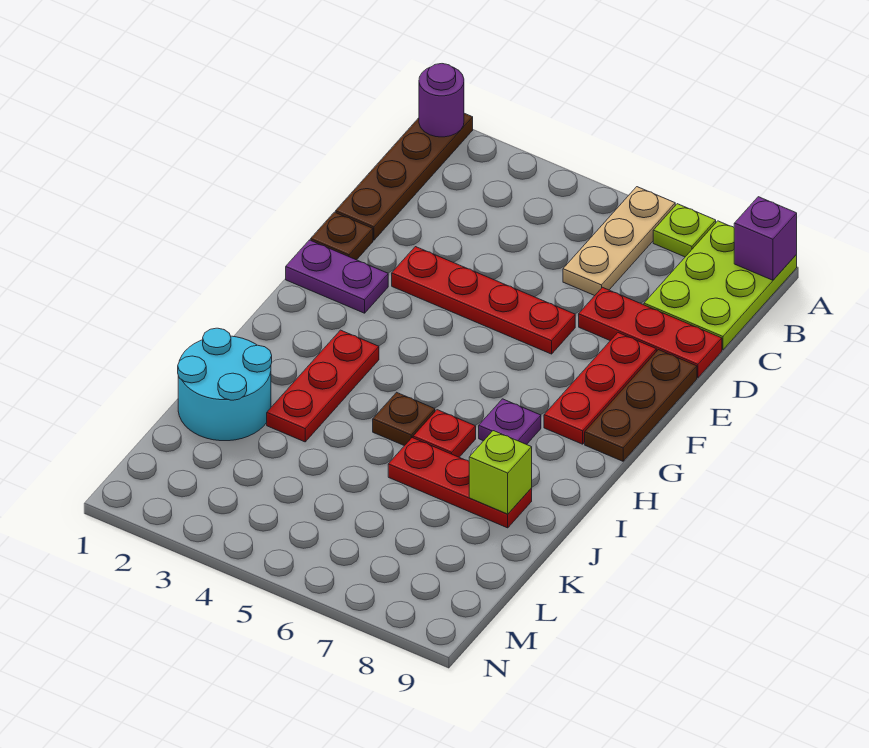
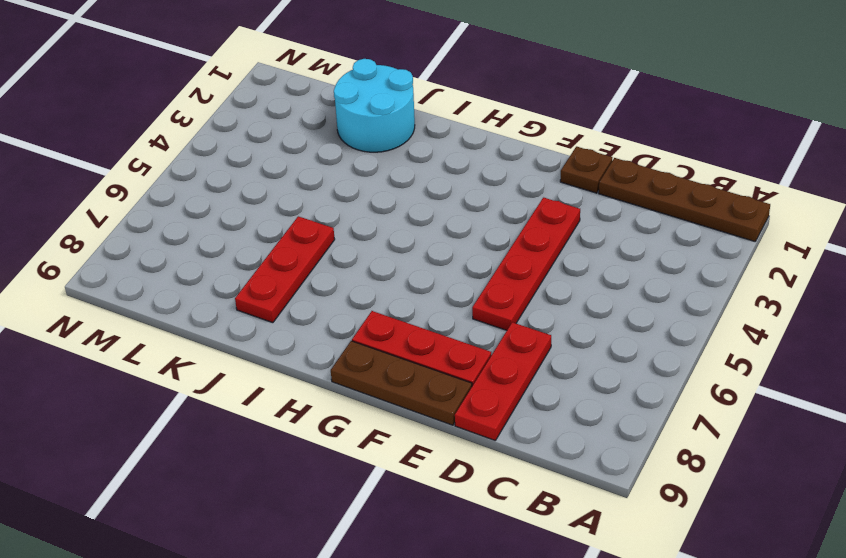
none -> tan plate A6:C6 level 1
none -> lime plate A7 level 1
none -> lime plate A8:C9 level 1

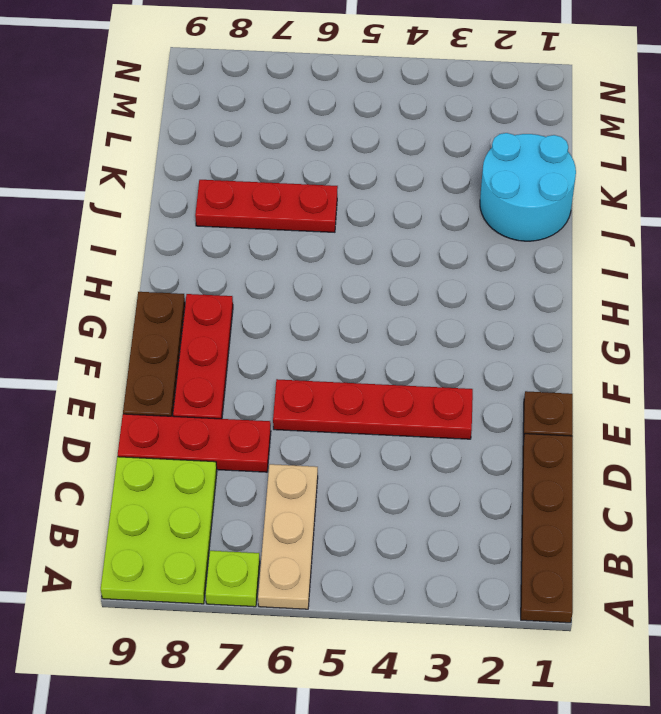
none -> purple plate F1:F2 level 1
none -> red plate H3:J3 level 1
none -> purple plate H7 level 1

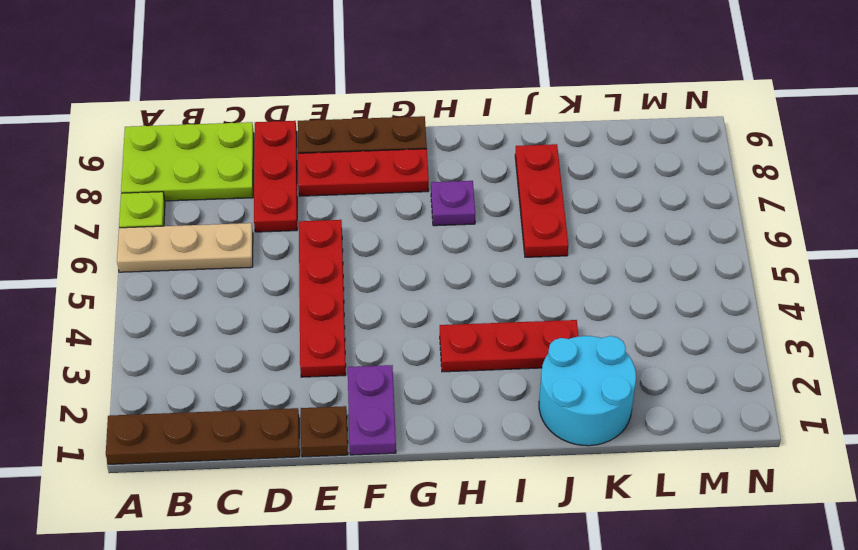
none -> brown plate I5 level 1
none -> red plate I6 level 1
none -> purple round brick A1 level 2

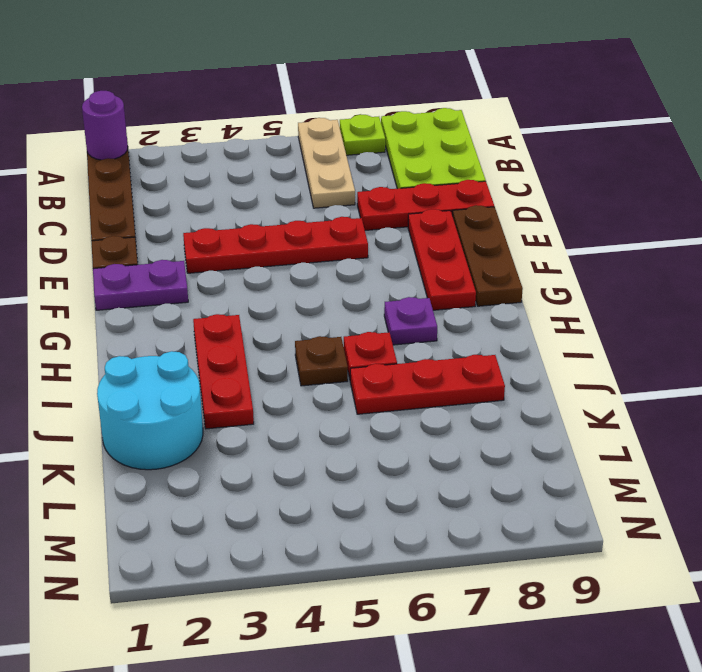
none -> purple brick A9 level 2
none -> lime brick J8 level 2

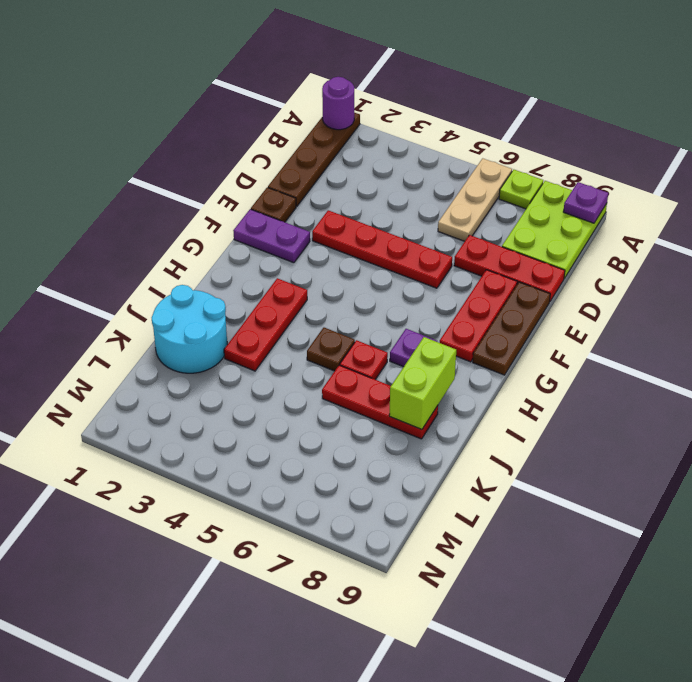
purple plate A9 level 2 -> purple brick A9 level 2
lime brick I8:J8 level 2 -> lime brick J8 level 2

